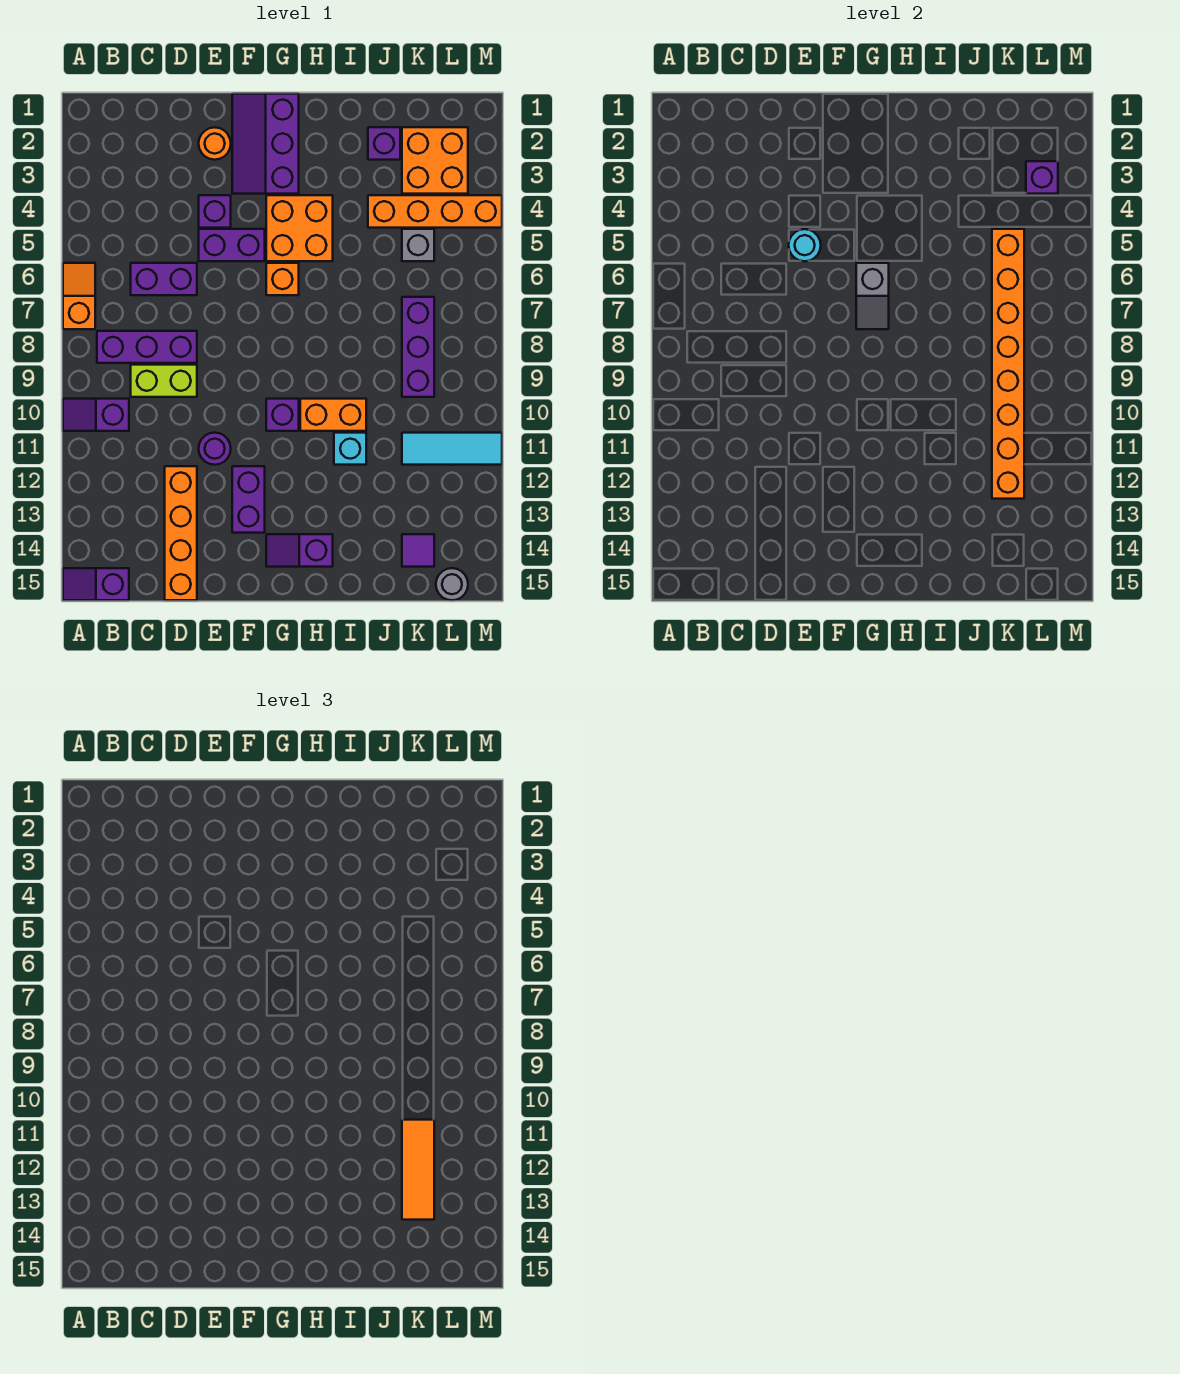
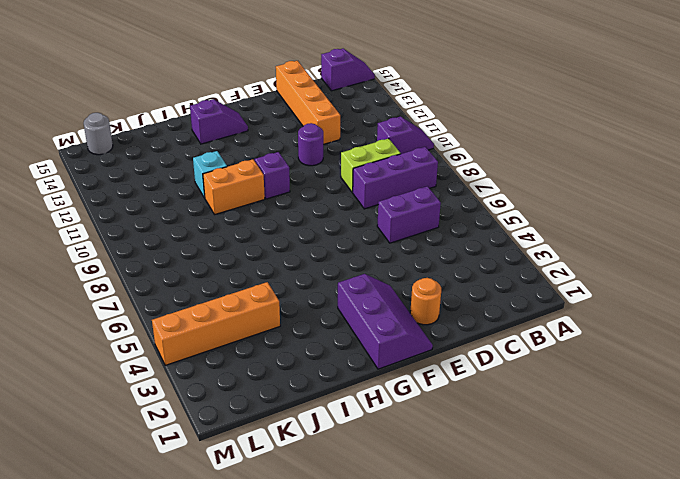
none -> orange slope A6:A7 level 1 top 7
none -> purple brick E4 level 1
none -> purple brick E5:F5 level 1
none -> purple brick F12:F13 level 1

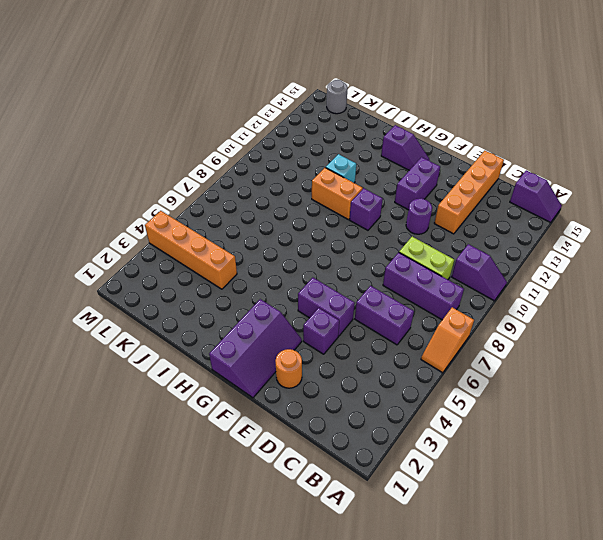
none -> orange brick G4:H5 level 1
none -> orange brick G6 level 1
none -> purple brick J2 level 1
none -> orange brick K2:L3 level 1

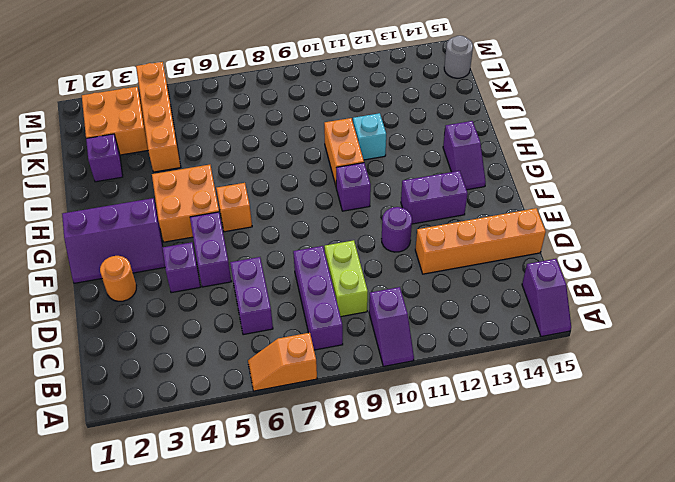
none -> grey brick K5 level 1
none -> purple brick K7:K9 level 1
none -> cyan tile K11:M11 level 1
none -> purple tile K14 level 1

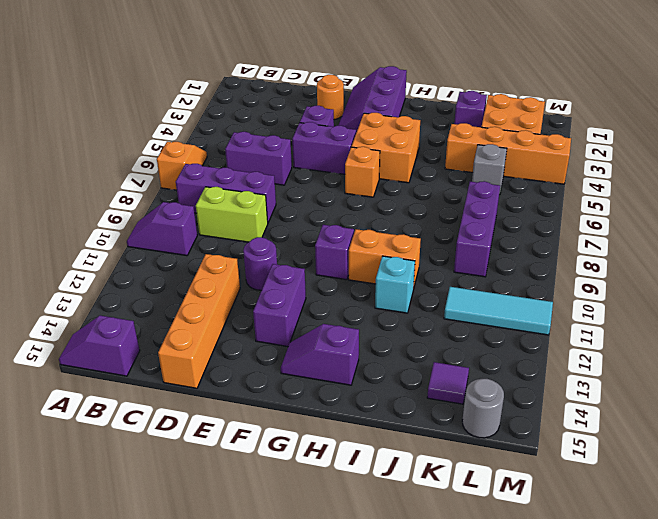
none -> cyan round brick E5 level 2
none -> grey slope G6:G7 level 2 top 6
none -> orange brick K5:K12 level 2
none -> purple brick L3 level 2

